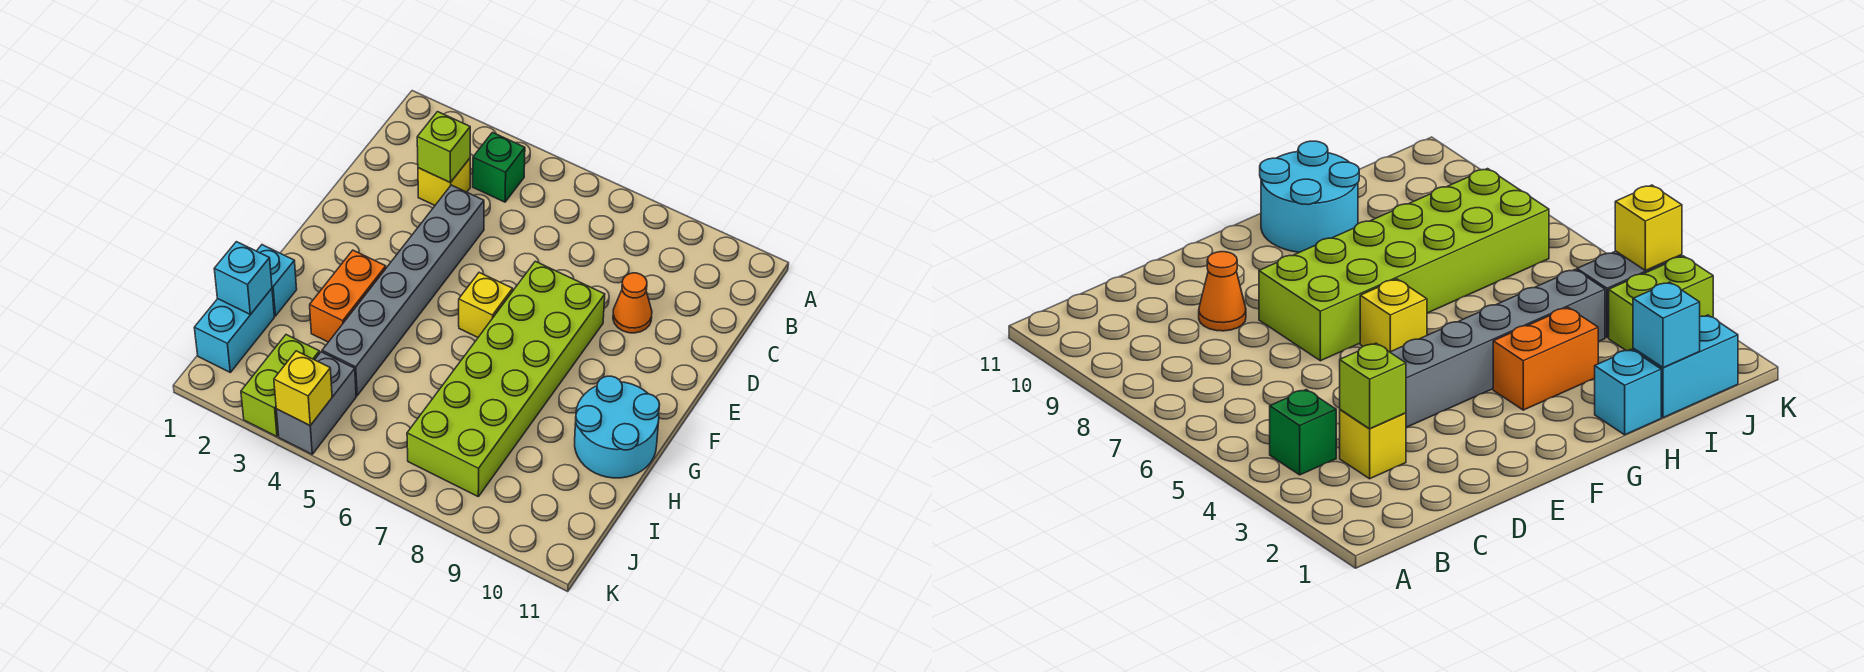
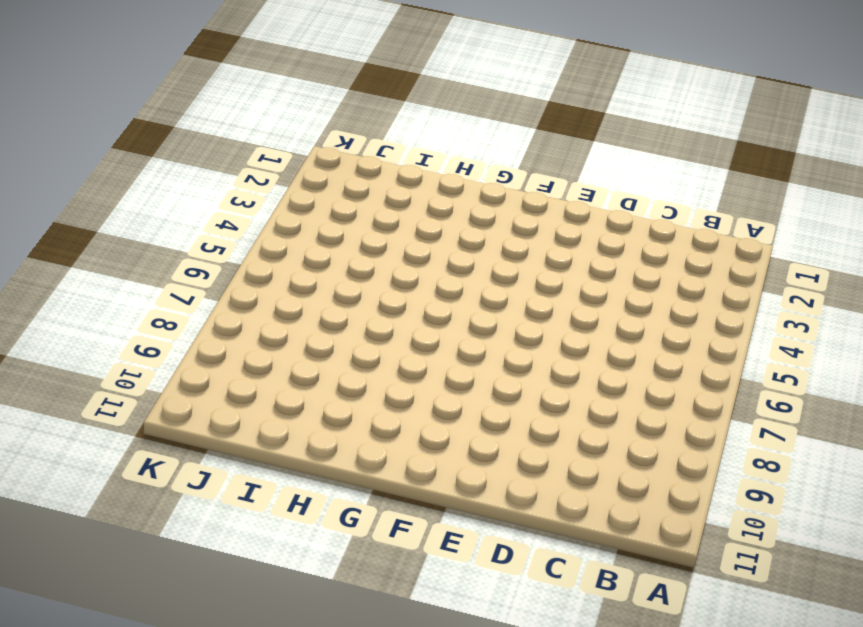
none -> green brick B4 level 1
none -> yellow brick C3 level 1
none -> grey brick D4:I4 level 1

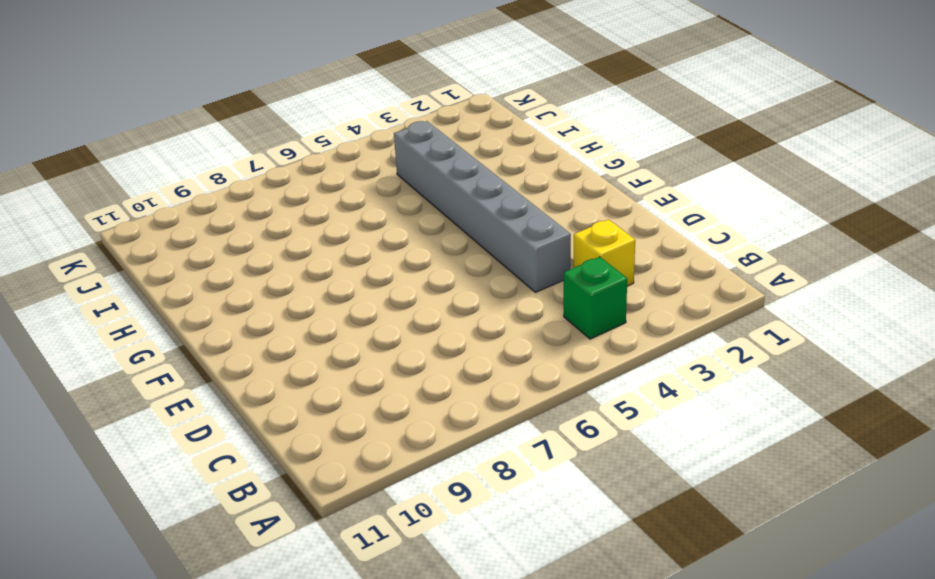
none -> orange cone D9 level 1
none -> lime brick E7:J8 level 1
none -> yellow brick F6 level 1

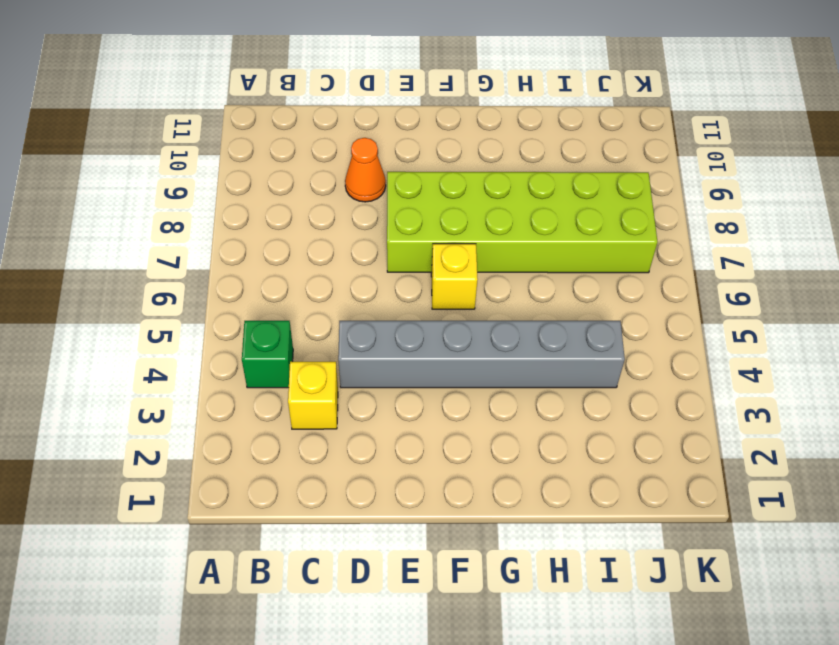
none -> orange brick G3:H3 level 1
none -> cyan round brick G10:H11 level 1
none -> cyan brick H1 level 1

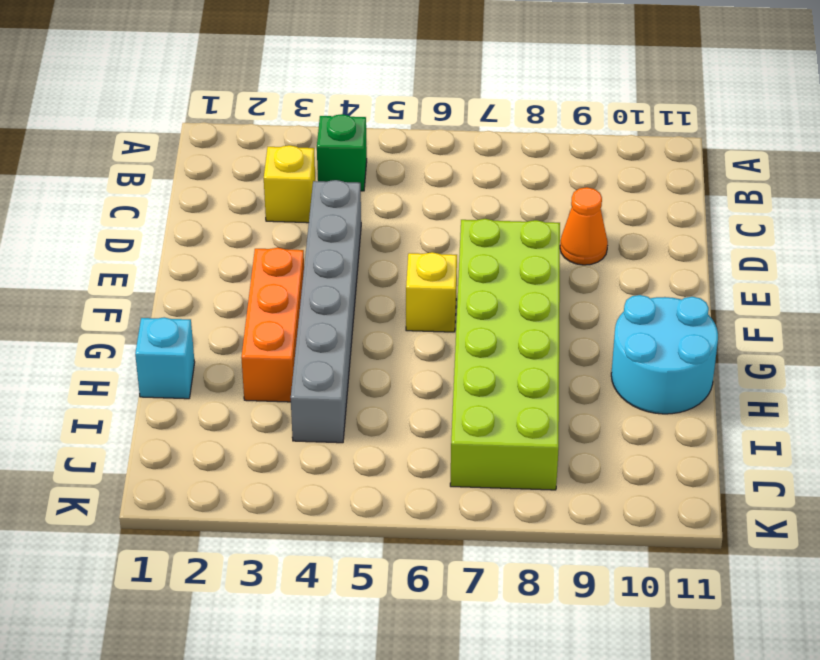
orange brick F3:H3 level 1 -> orange brick G3:H3 level 1
none -> cyan brick I1:J1 level 1
none -> lime brick J3:K3 level 1
none -> grey brick J4:K4 level 1

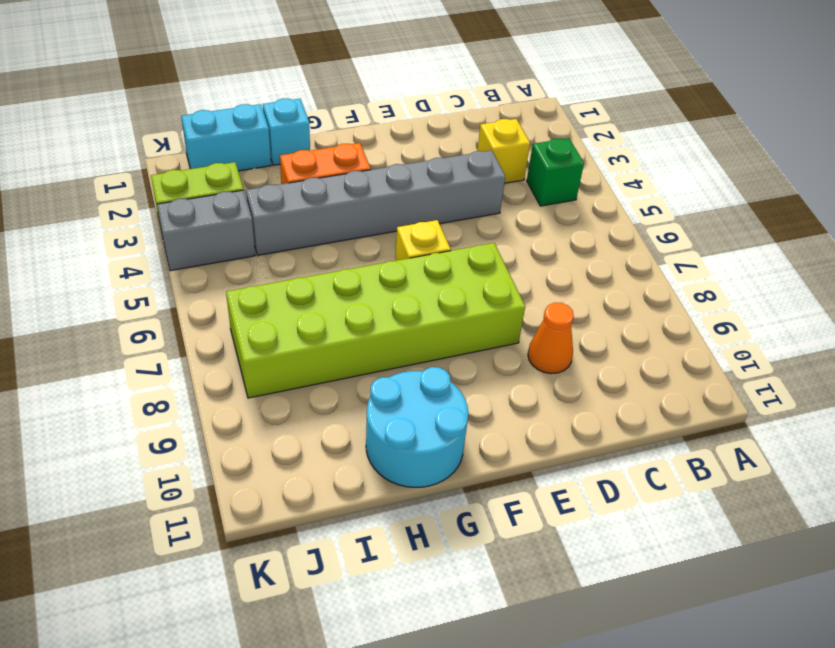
none -> lime brick C3 level 2
none -> cyan brick I1 level 2
none -> yellow brick K4 level 2

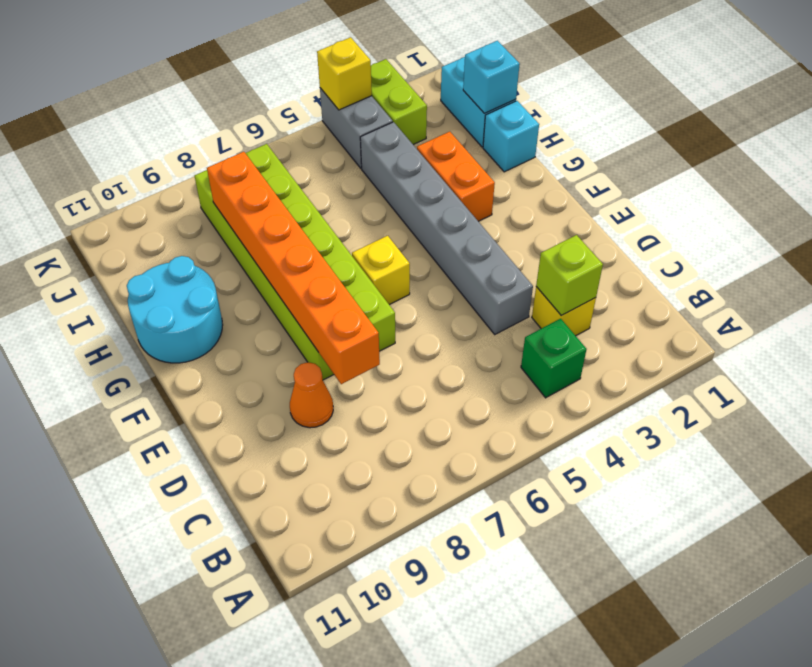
orange brick D8:I8 level 2 -> none

